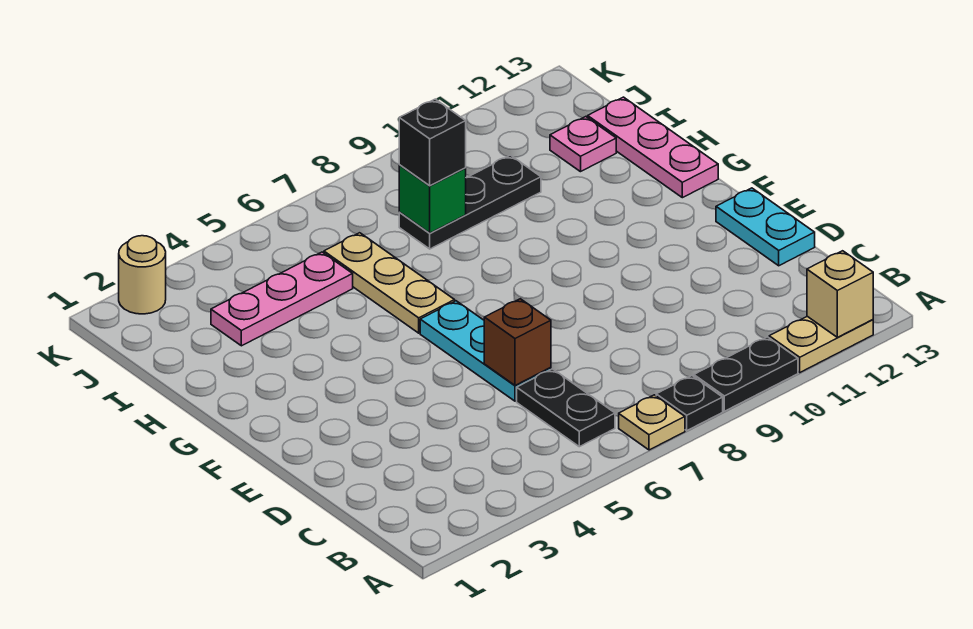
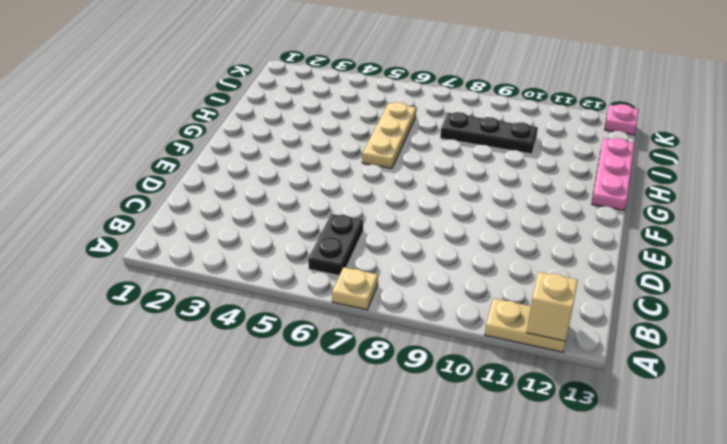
pink plate K13 level 1 -> pink plate I12 level 1
none -> black plate A8 level 1
none -> black plate A9:A10 level 1
none -> cyan plate D6:F6 level 1

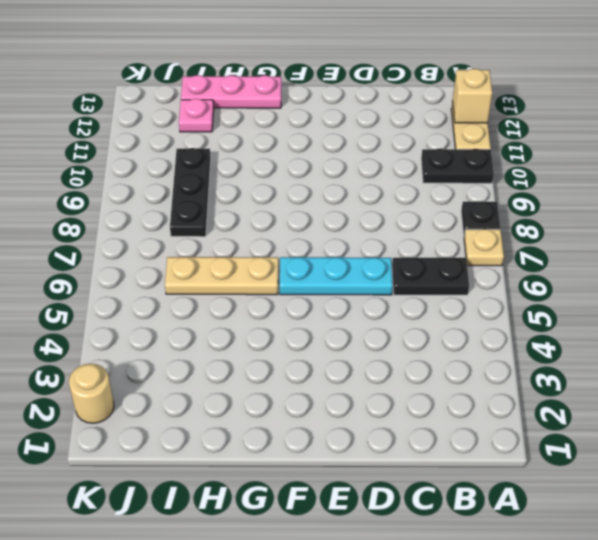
black plate A10:B10 level 1 -> black plate A9:A10 level 1
none -> cyan plate D13:E13 level 1
none -> pink plate I3:I5 level 1
none -> brown brick D6 level 2

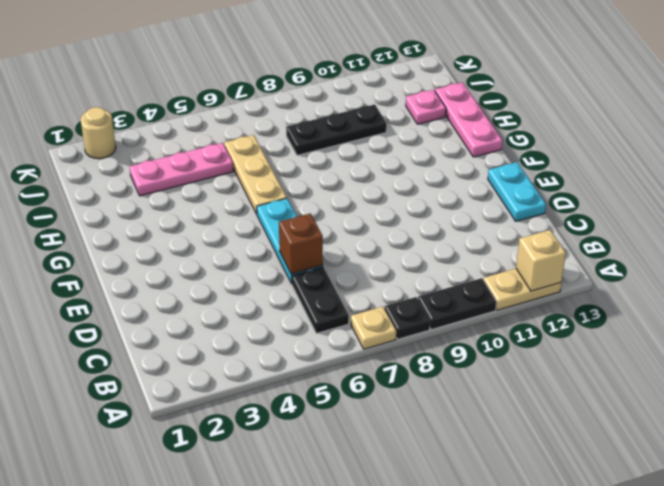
none -> green brick I8 level 2
none -> black brick I8 level 3

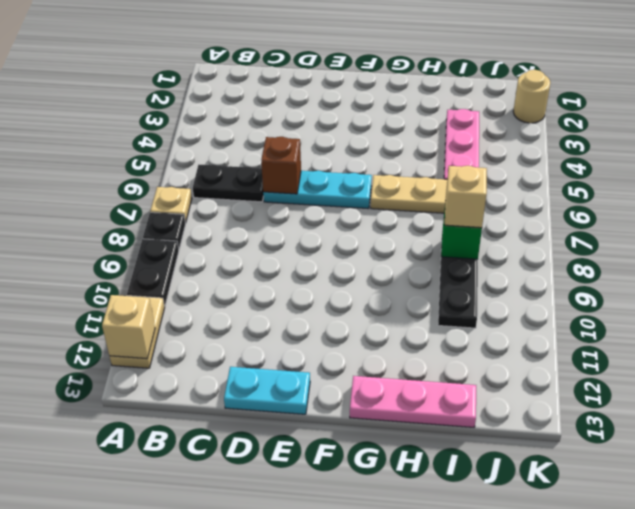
tan brick I8 level 3 -> black brick I8 level 3
none -> pink plate I12 level 1

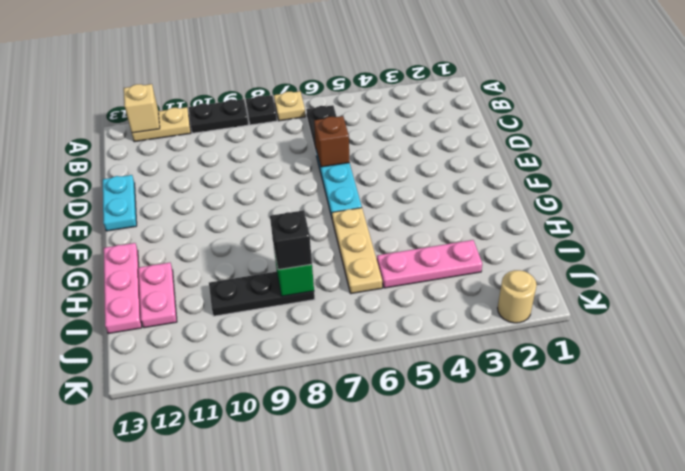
pink plate H12:I12 level 1 -> pink plate I12 level 1

